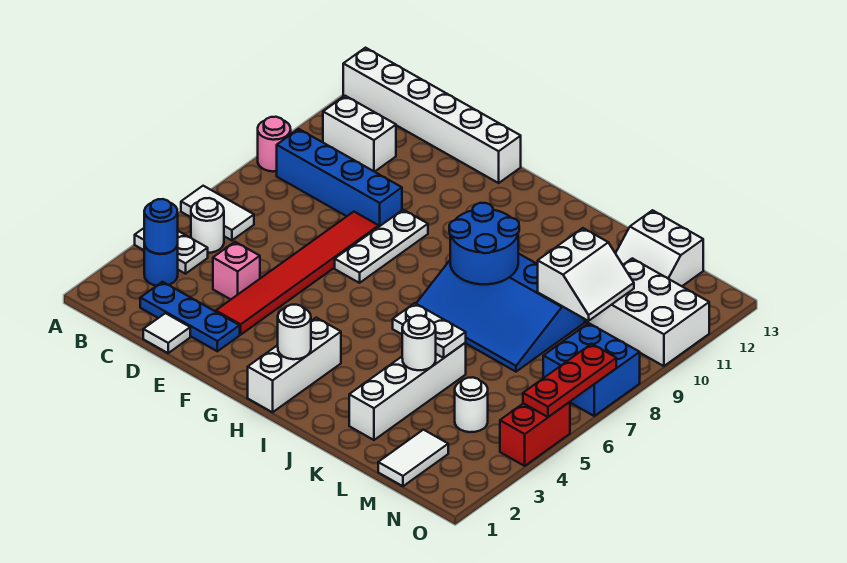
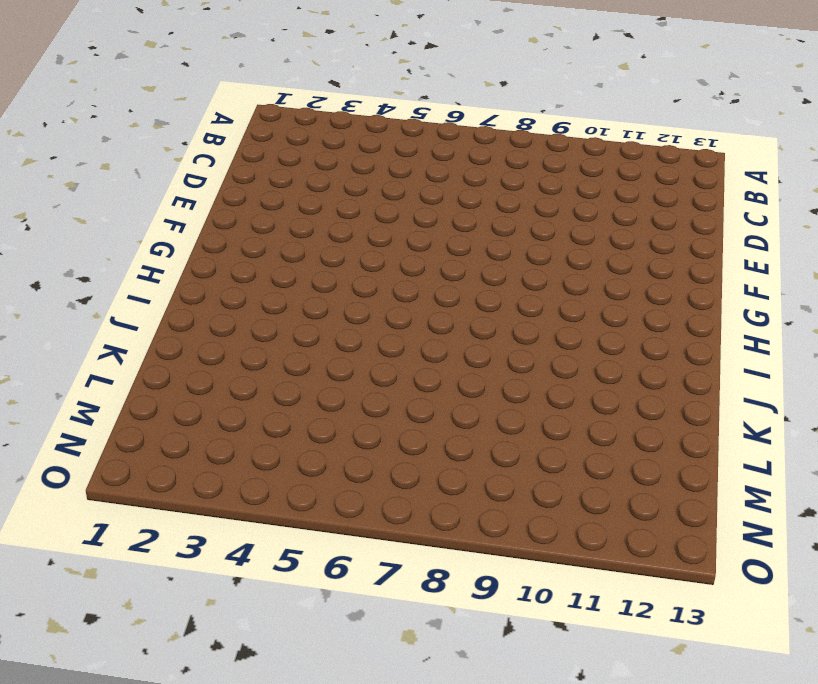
none -> white plate A4:B4 level 1
none -> white tile A6:B6 level 1
none -> pink round brick A9 level 1

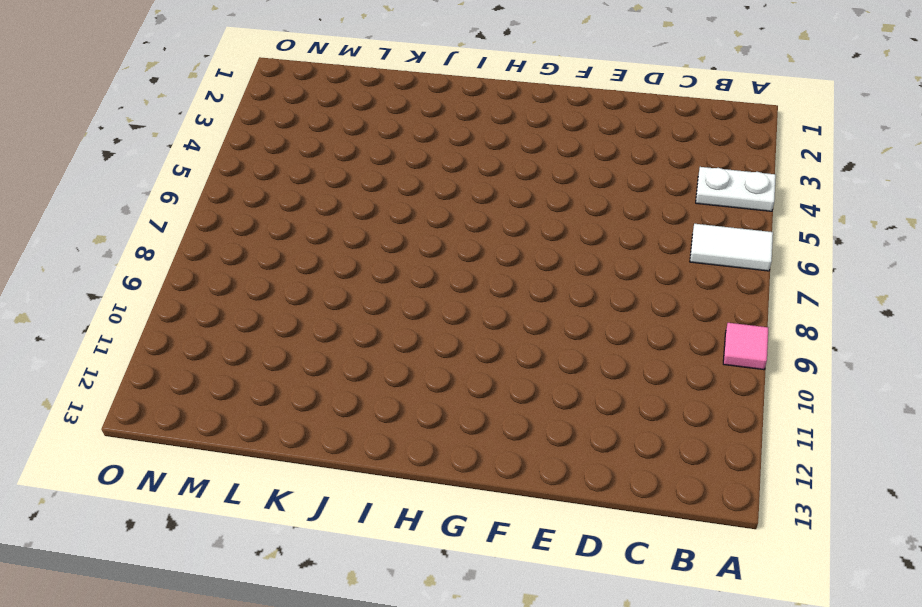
pink tile A9 level 1 -> pink round brick A9 level 1
none -> white brick A13:F13 level 1
none -> blue round brick B3 level 1
none -> white round brick B5 level 1

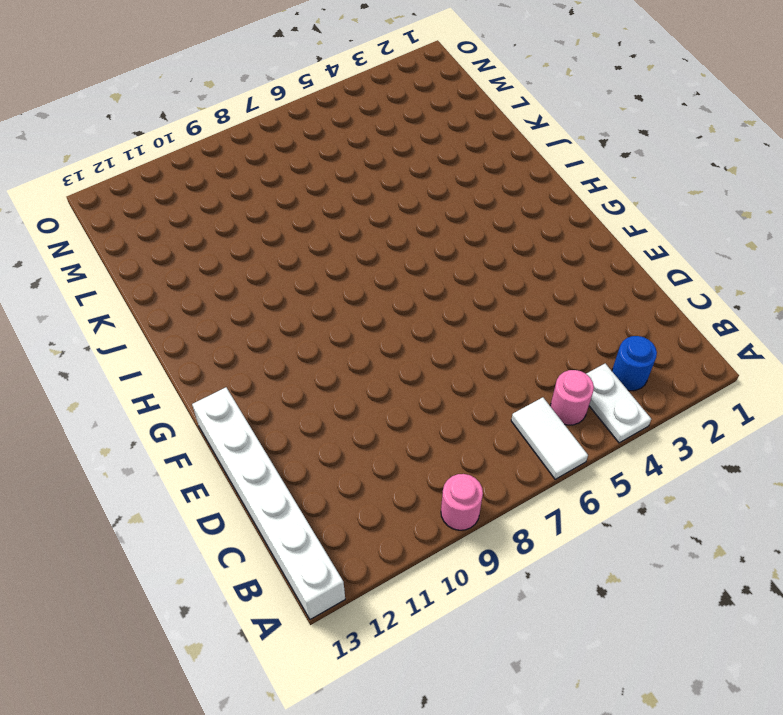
pink round brick B5 level 1 -> white round brick B5 level 1
none -> blue brick B9:E9 level 1
none -> white brick B11:C11 level 1
none -> blue plate C2:E2 level 1

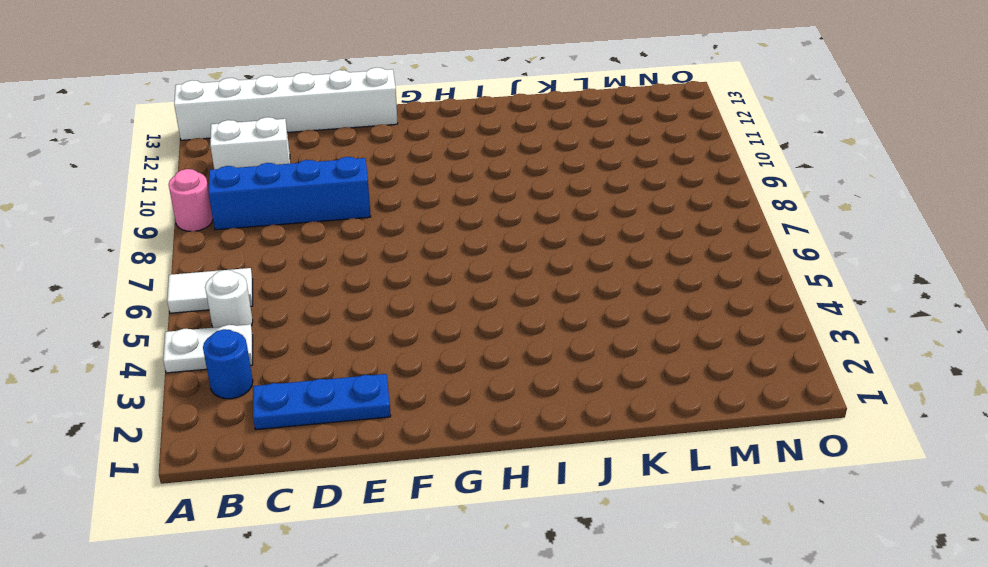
none -> white tile D1 level 1
none -> pink brick D4 level 1
none -> red tile E3:E8 level 1

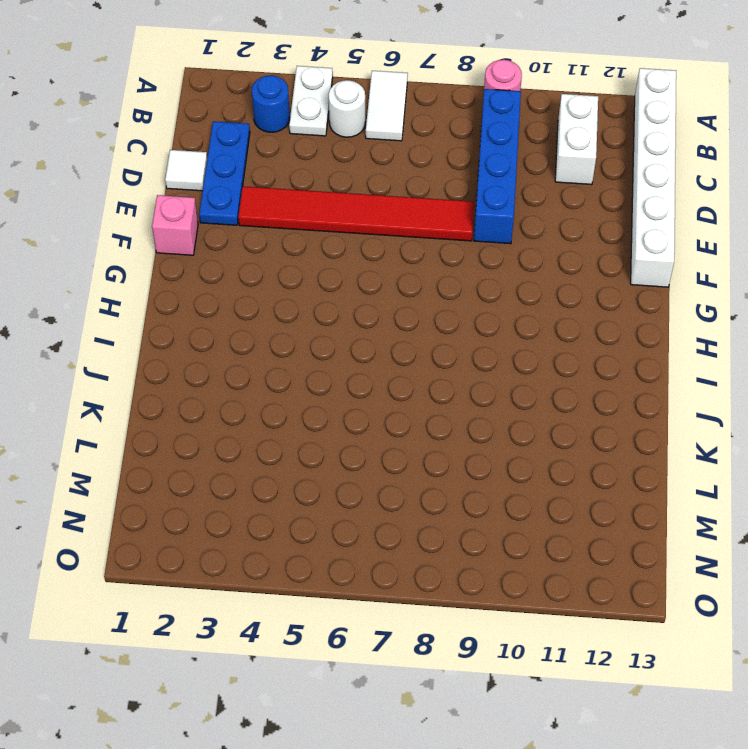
pink brick F1 level 1 -> pink brick D4 level 1
none -> white plate F7:F9 level 1
none -> white brick H1:H3 level 1
none -> blue slope I7:L9 level 1 top 9

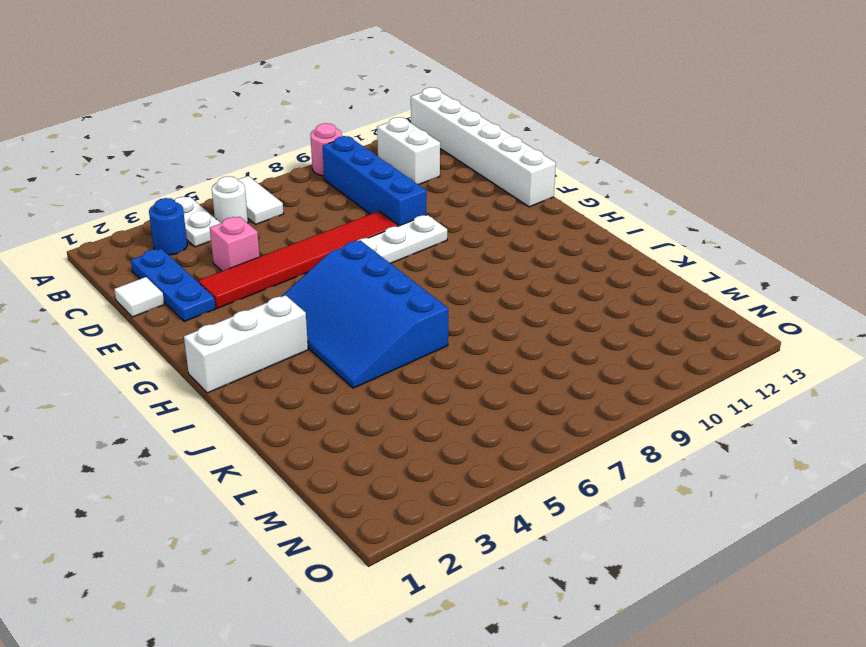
blue slope G4:J6 level 1 top 6 -> blue slope I7:L9 level 1 top 9
none -> white brick K2:K5 level 1
none -> white slope L12:M13 level 1 top 13
none -> white tile M1:M2 level 1

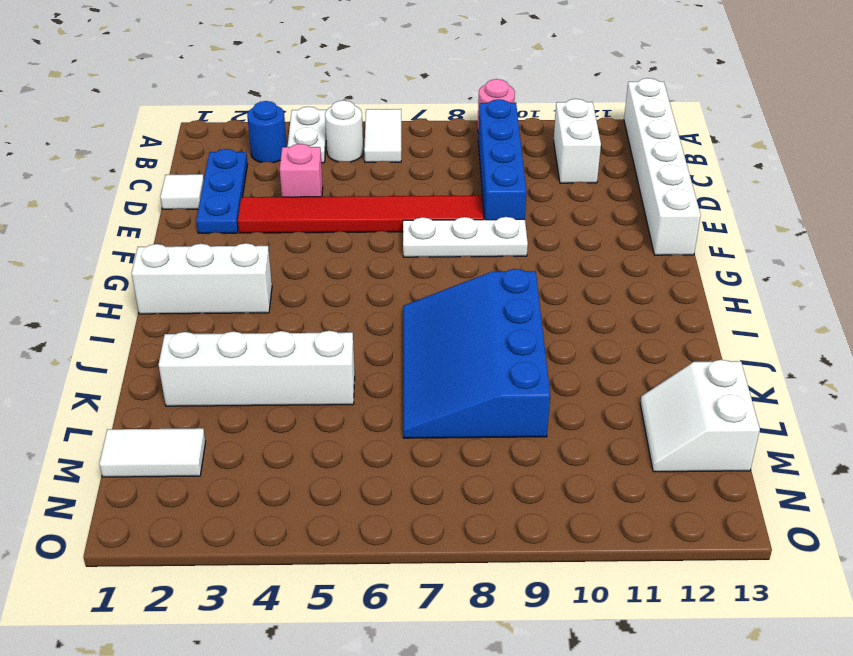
none -> white round brick M4 level 1
none -> white brick M10:O11 level 1
none -> blue brick N7:O8 level 1

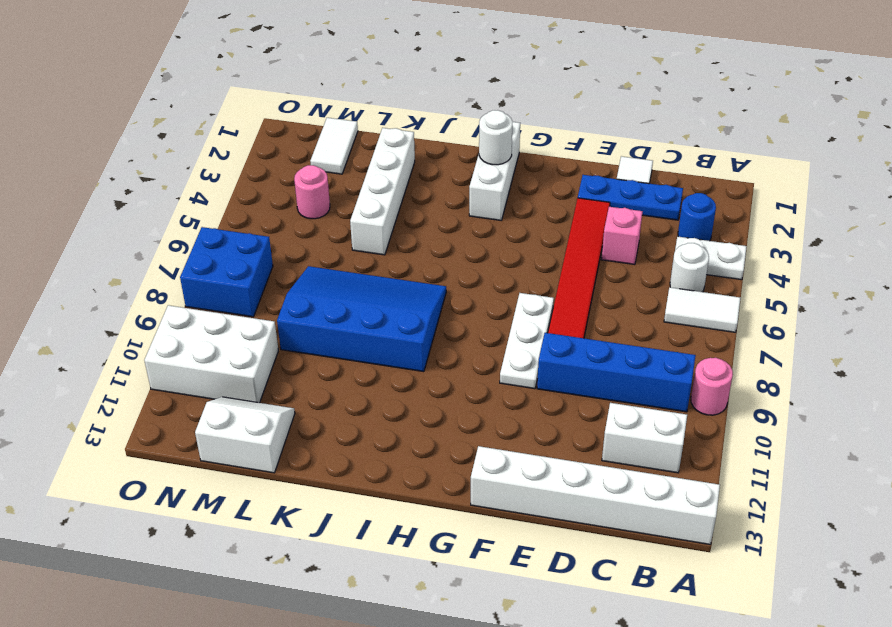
pink round brick M4 level 1 -> white round brick M4 level 1
none -> red brick O4:O5 level 1
none -> blue round brick B3 level 2
none -> blue round brick I8:J9 level 2

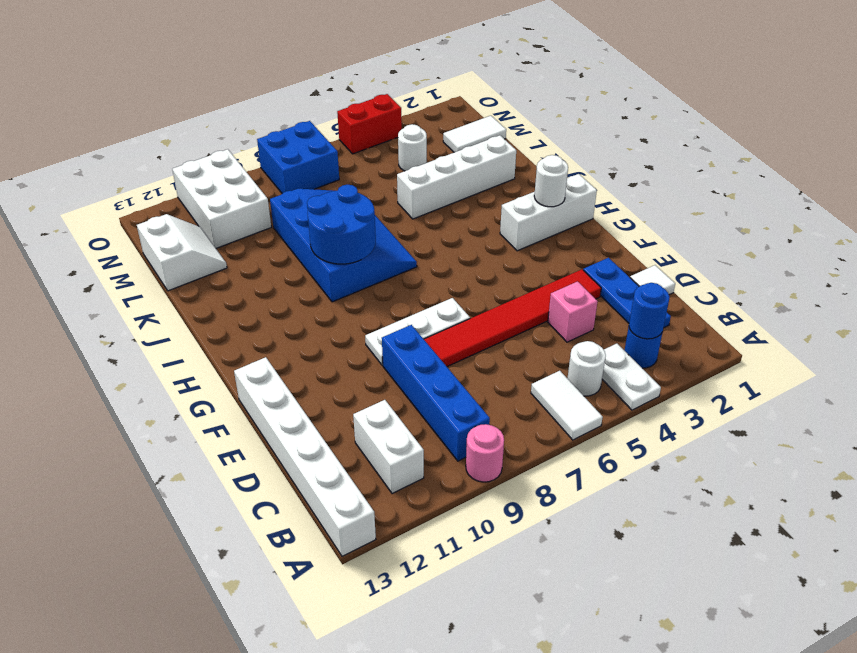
none -> white plate J5:K5 level 2
none -> white round brick K4 level 2
none -> white slope L9:M10 level 2 top L

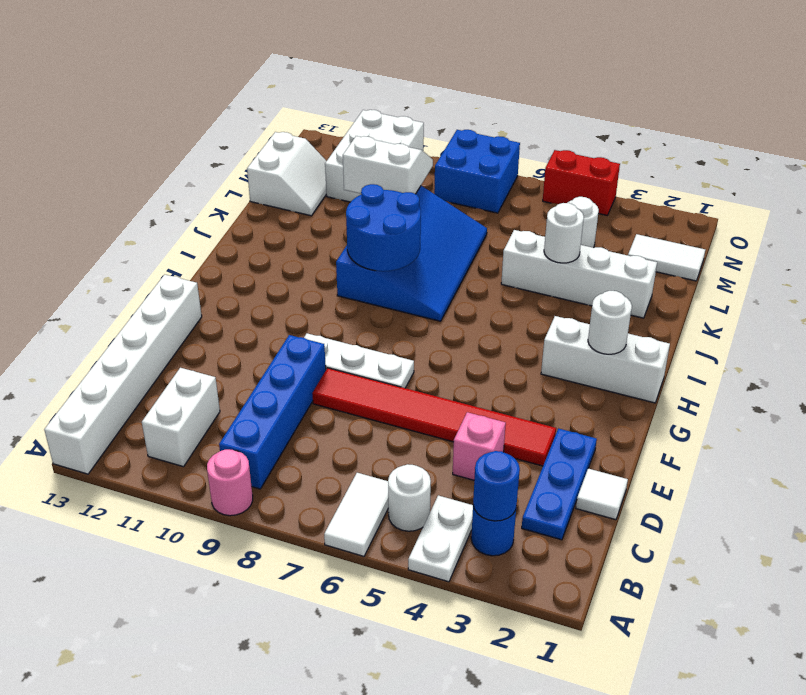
none -> white plate J5:K5 level 2
none -> red plate O5:O7 level 2

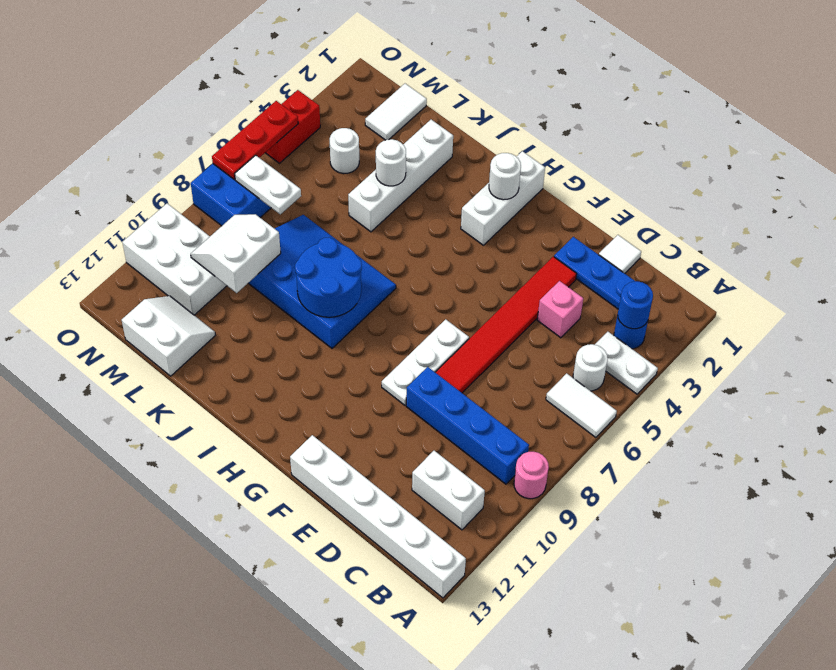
white plate M7:N7 level 2 -> white plate J5:K5 level 2

